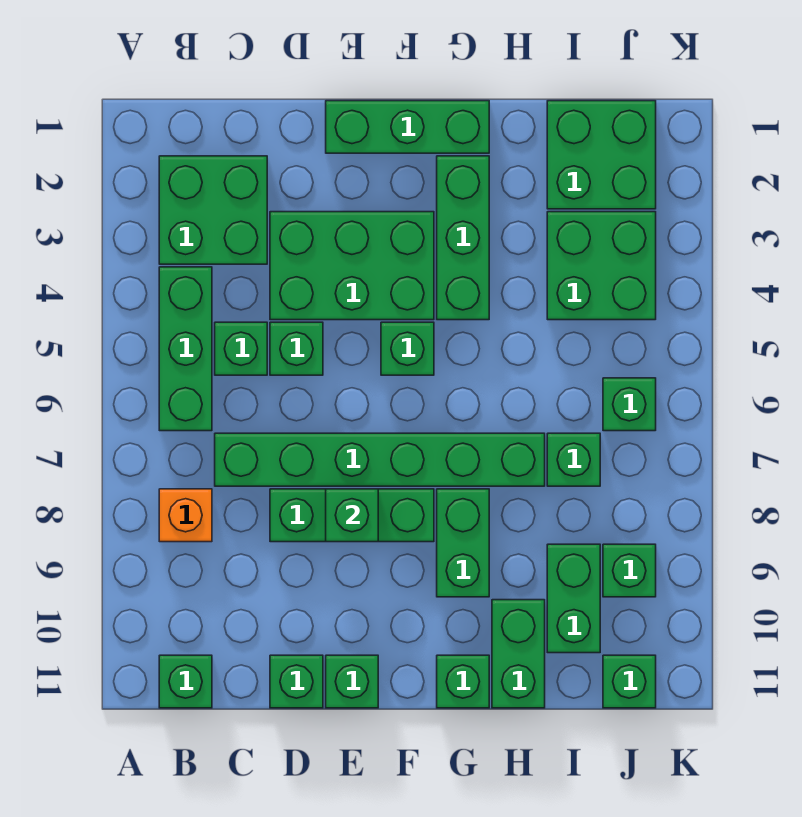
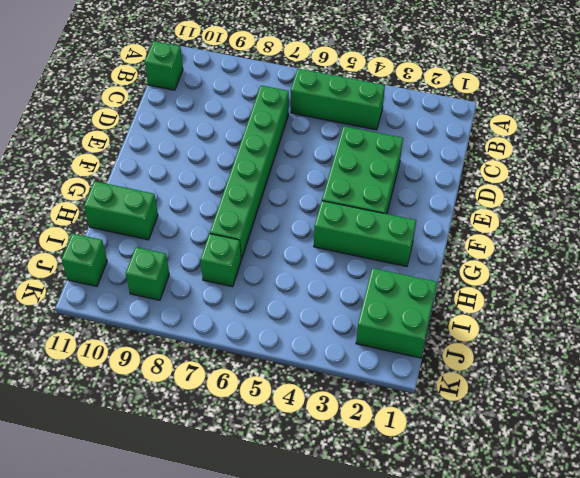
none -> green brick B2:C3 level 1
none -> orange brick B8 level 1
none -> green brick C5 level 1

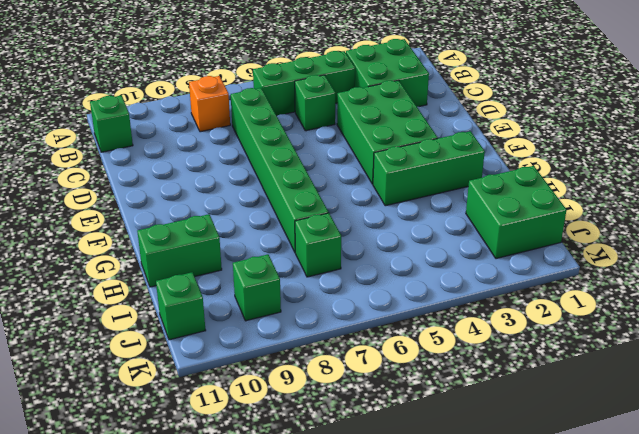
none -> green brick D5 level 1
none -> green brick D8:F8 level 1
none -> green brick D11 level 1

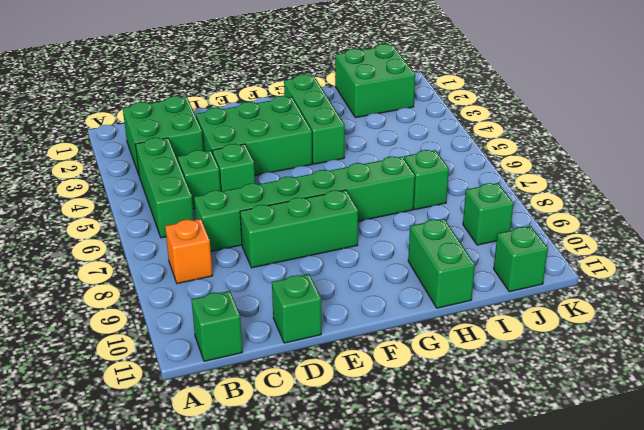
none -> green brick E1:G1 level 1
none -> green brick E11 level 1
none -> green brick F5 level 1

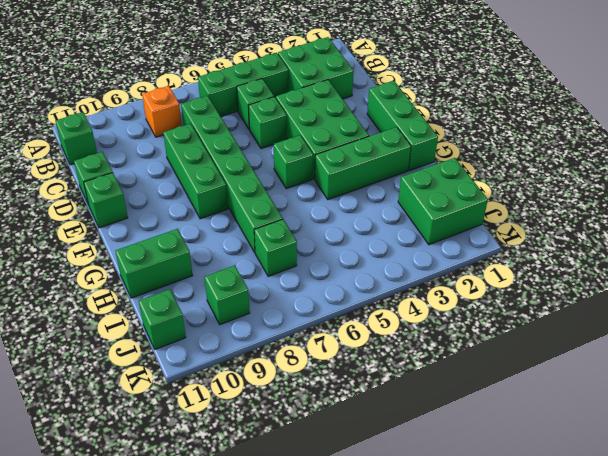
none -> green brick G8:G9 level 1
none -> green brick G11 level 1
none -> green brick I3:J4 level 1

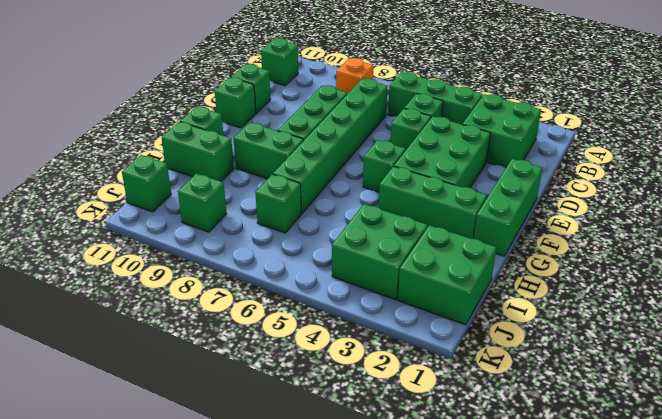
none -> green brick I9:I10 level 1
none -> green brick J6 level 1
none -> green brick E8 level 2

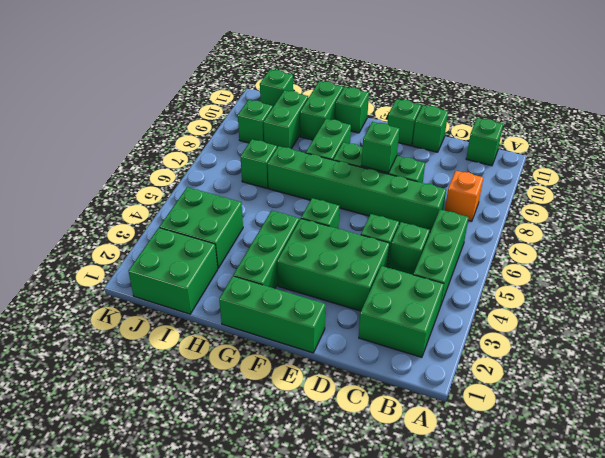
none -> green brick J6 level 1

